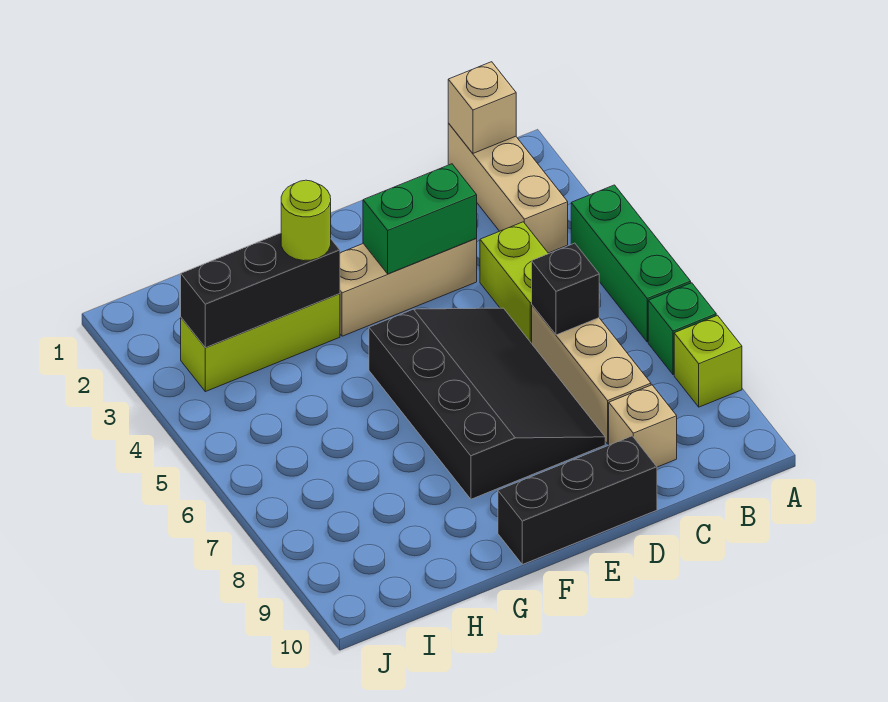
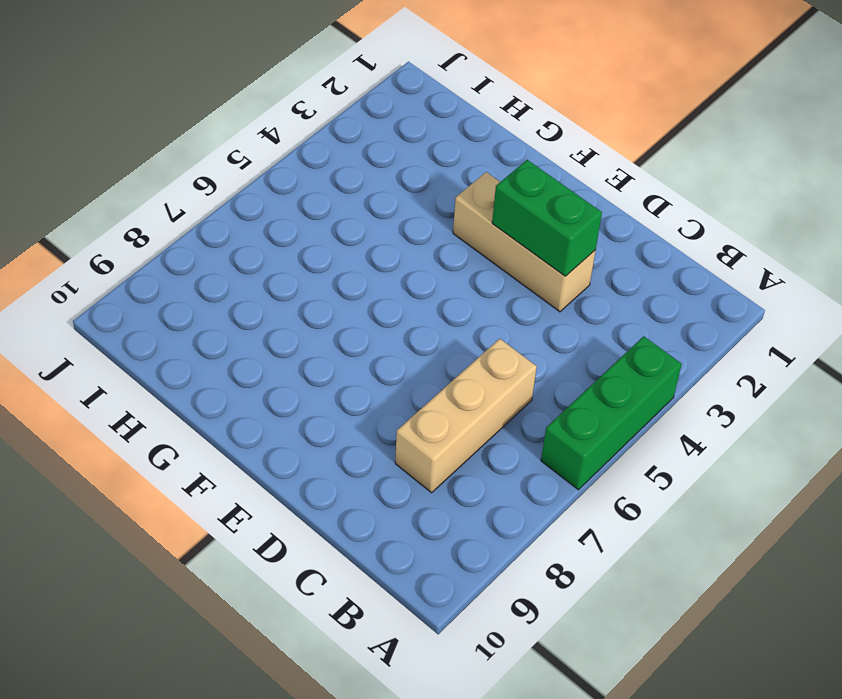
none -> green brick A7 level 1
none -> lime brick A8 level 1
none -> tan brick B1:B3 level 1

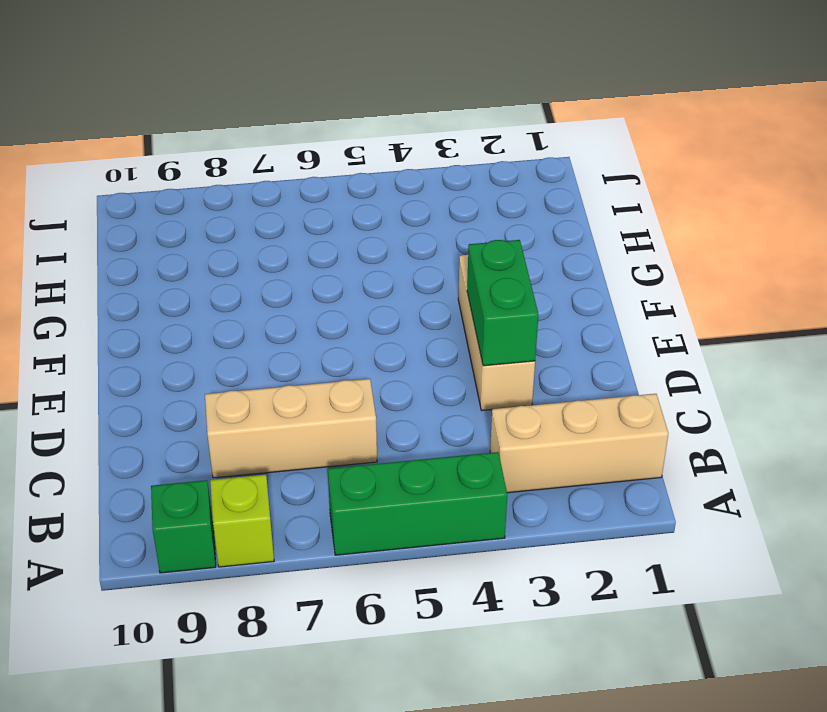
green brick A9 level 1 -> green brick A7 level 1
none -> lime brick C4:C5 level 1
none -> tan brick C9 level 1
none -> black slope D5:F8 level 1 top F

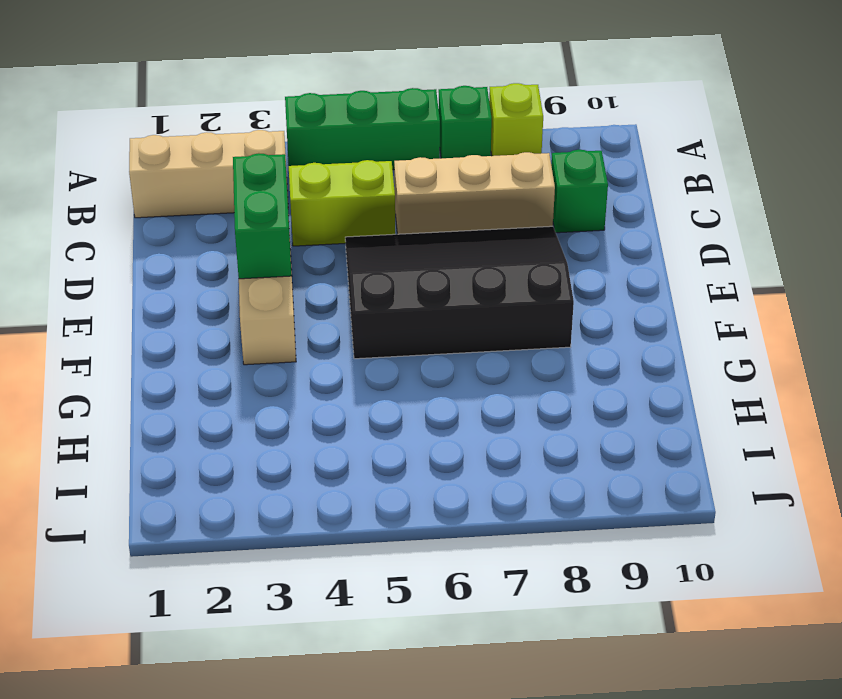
green brick C9 level 1 -> tan brick C9 level 1
none -> black brick D10:F10 level 1
none -> lime brick G3:I3 level 1
none -> tan brick B1 level 2

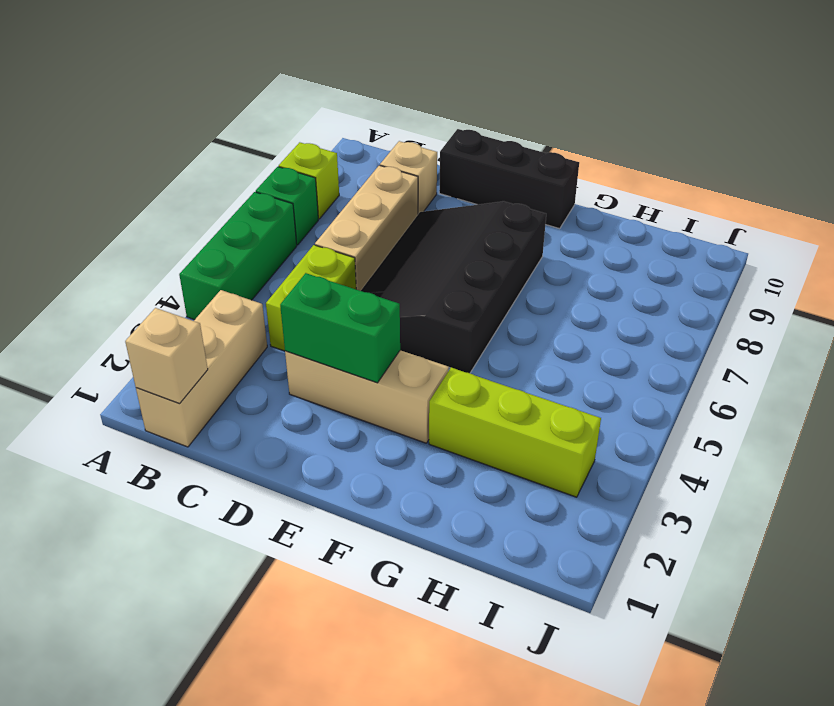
none -> black brick C6 level 2
none -> black brick G3:I3 level 2
none -> lime round brick G3 level 3

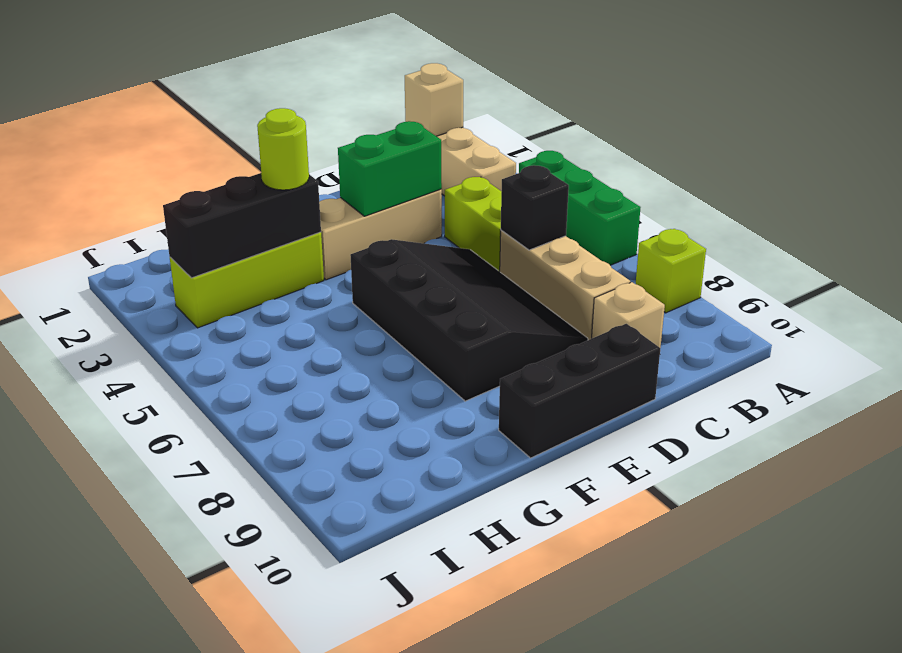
none -> green brick A7 level 1

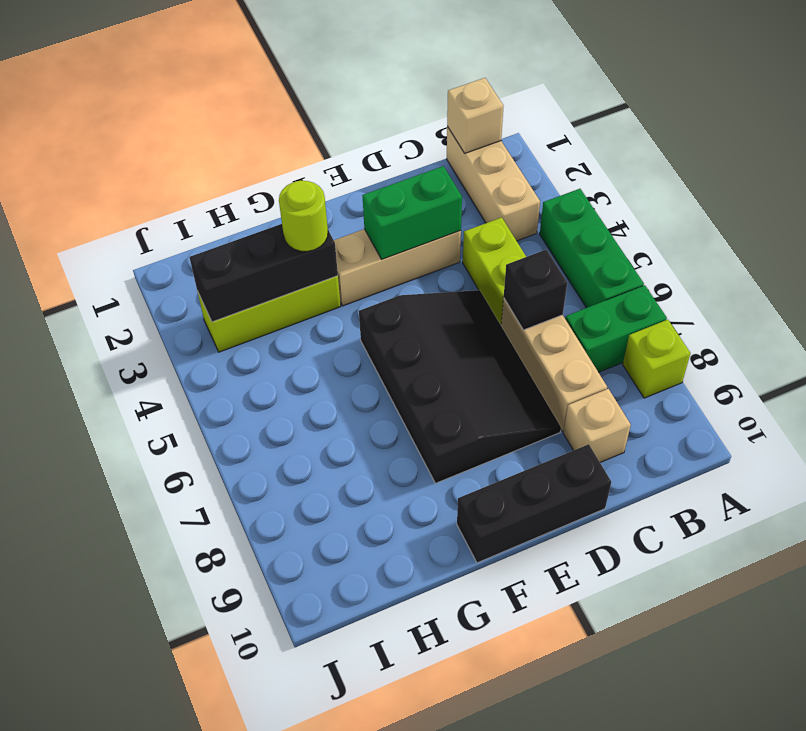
green brick A7:B7 level 1 -> green brick A7 level 1

